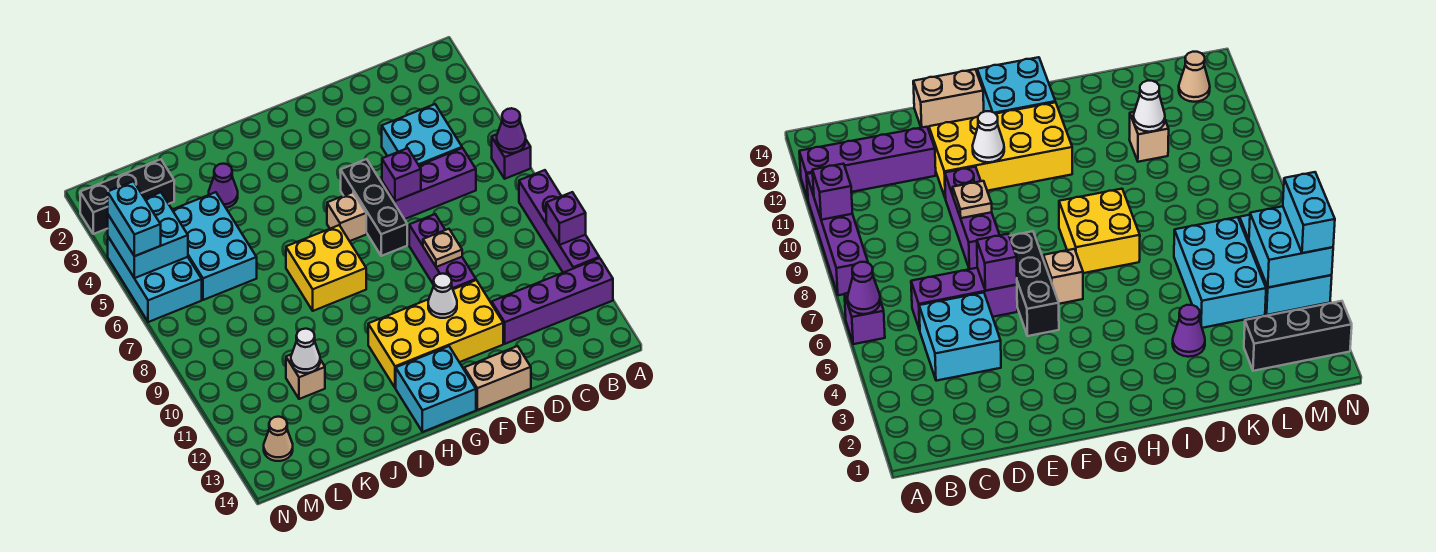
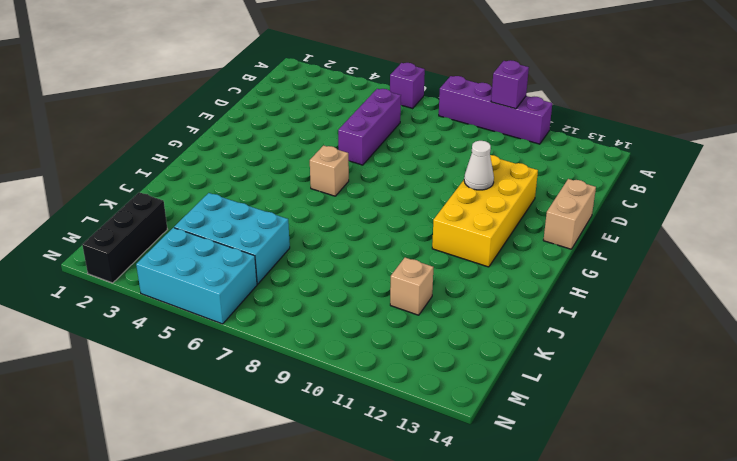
none -> purple brick A12:D12 level 1
none -> cyan brick C4:D5 level 1
none -> purple brick E8:E10 level 1

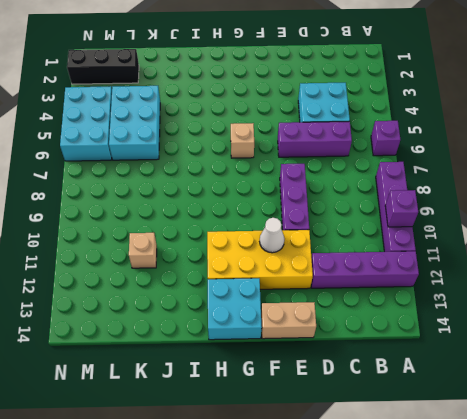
none -> black brick F5:F7 level 1
none -> yellow brick H7:I8 level 1
none -> purple cone J3 level 1

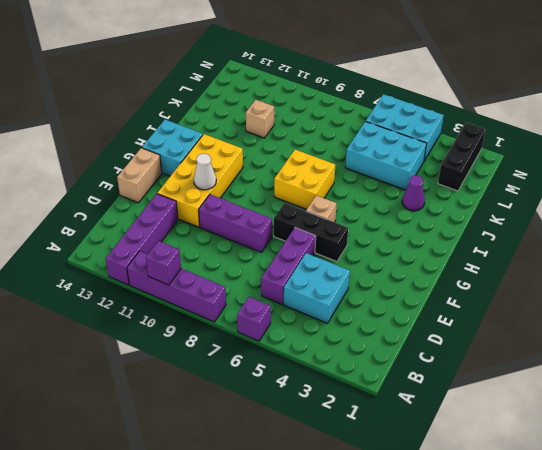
none -> tan cone M13 level 1
none -> purple cone A6 level 2
none -> purple brick E6 level 2

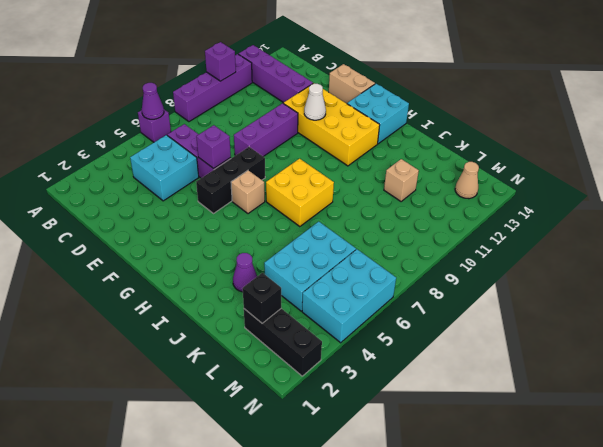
black brick L2 level 2 -> none
none -> tan plate E9 level 2
none -> white cone K11 level 2
none -> cyan brick M4:N5 level 2

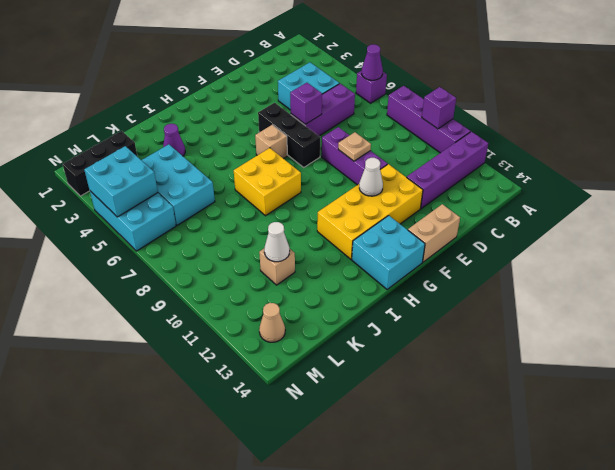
none -> cyan brick N4:N5 level 3

